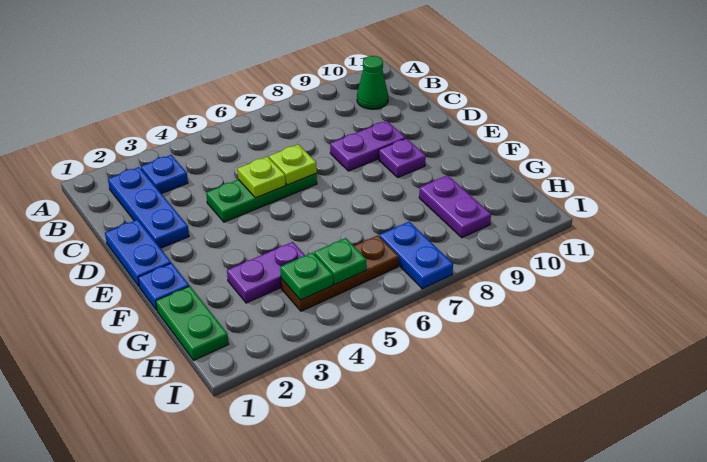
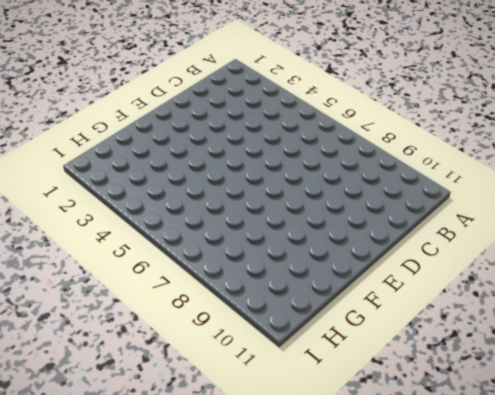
none -> blue plate B2:D2 level 1
none -> blue plate B3 level 1
none -> green cone B10 level 1

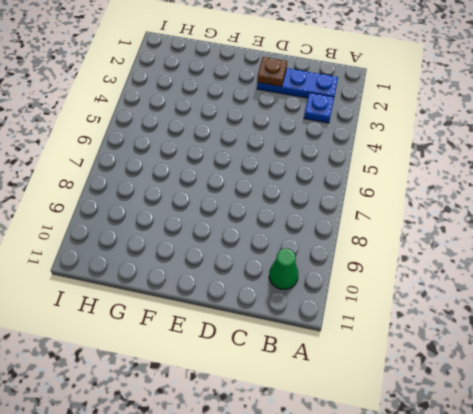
brown plate D2 level 2 -> none
none -> blue plate D1:E1 level 1
none -> green plate D4:D6 level 1
none -> purple plate D8:D9 level 1

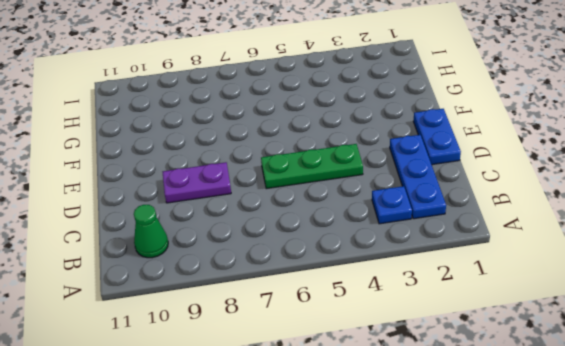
none -> purple plate E9 level 1
none -> blue plate F1 level 1
none -> green plate G1:H1 level 1

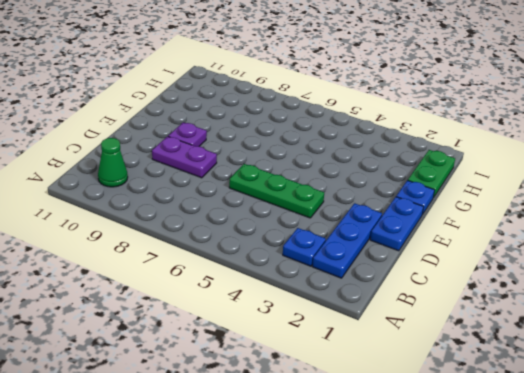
none -> purple plate G3:G4 level 1
none -> purple plate G9:H9 level 1
none -> brown plate H4:H6 level 1

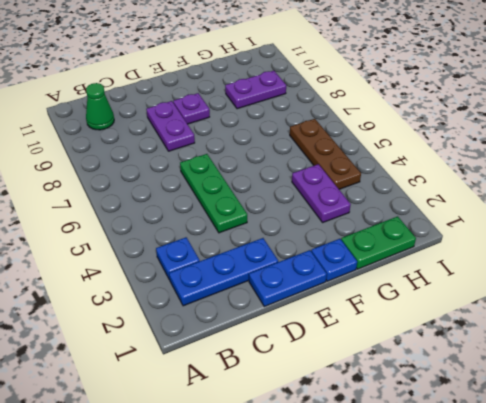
none -> blue plate H7:I7 level 1
none -> lime plate D5 level 2
none -> lime plate D6 level 2

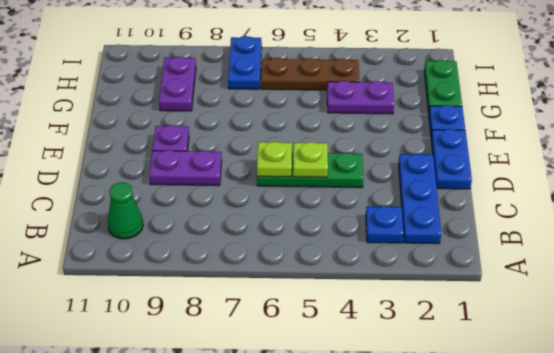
none -> green plate H4 level 2
none -> green plate H5 level 2

